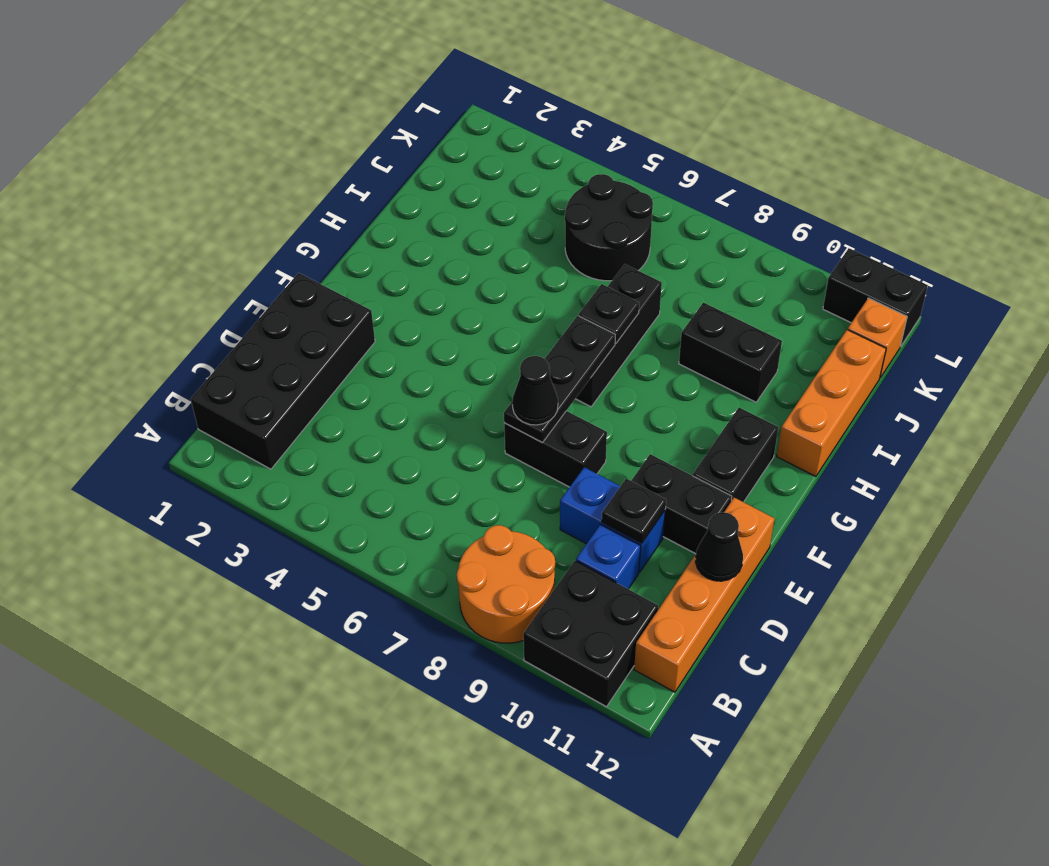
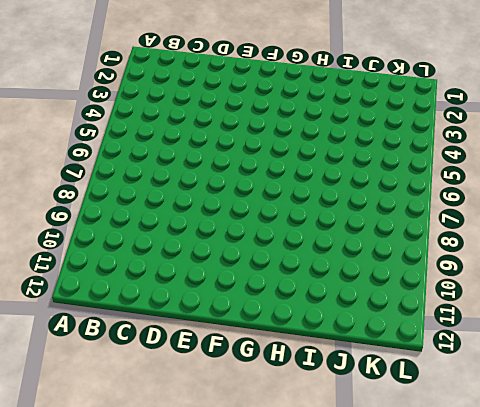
none -> orange round brick A8:B9 level 1
none -> black brick A10:B11 level 1
none -> black brick B1:E2 level 1

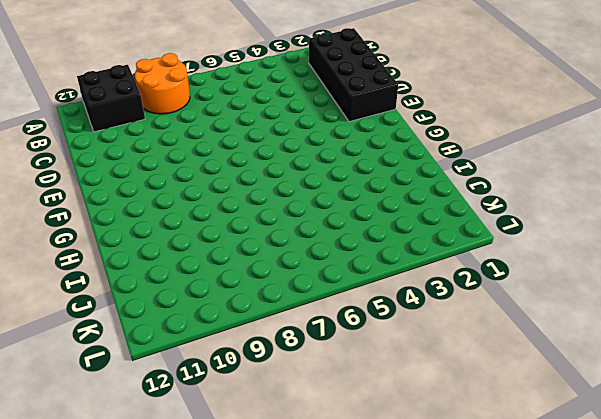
none -> orange brick B12:E12 level 1
none -> blue brick C10 level 1
none -> blue brick D9:D10 level 1

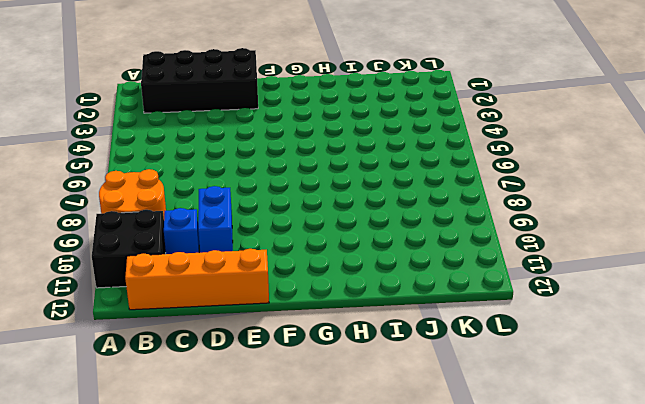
none -> black brick E7:E8 level 1
none -> black brick E10:E11 level 1
none -> black brick F11:G11 level 1

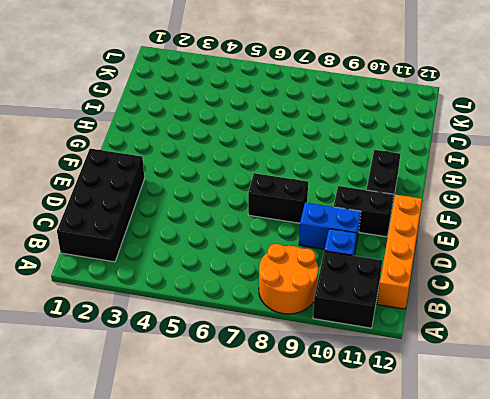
none -> black brick G7:I7 level 1
none -> orange brick H12:J12 level 1
none -> black brick I9:I10 level 1

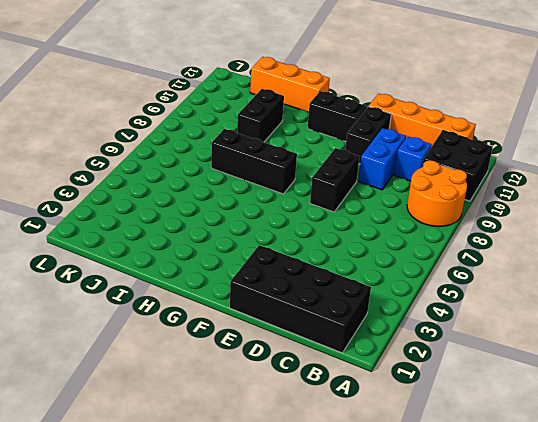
none -> black round brick J5:K6 level 1
none -> orange brick K12 level 1
none -> black brick L11:L12 level 1

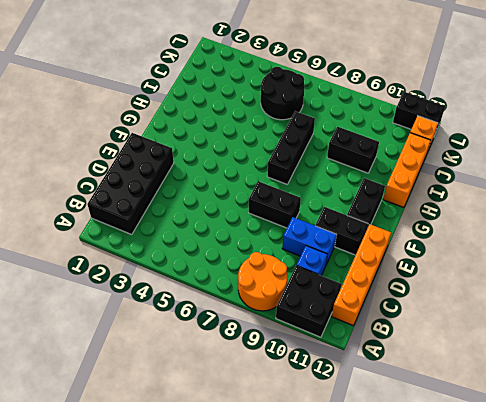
none -> black plate D10 level 2
none -> black cone D12 level 2
none -> black plate E7:G7 level 2

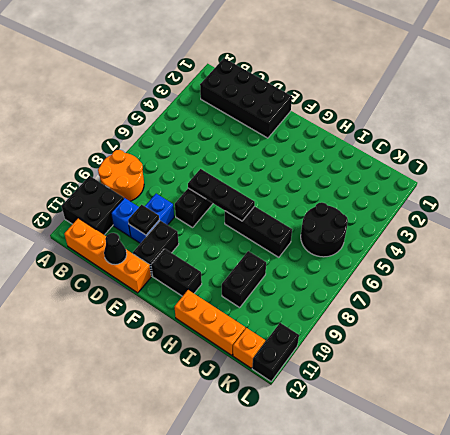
none -> black plate H7 level 2
none -> black cone E7 level 3

